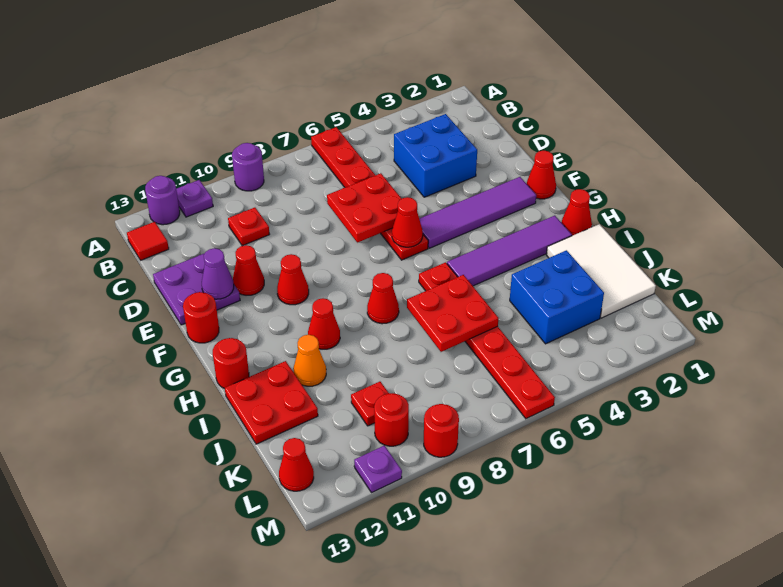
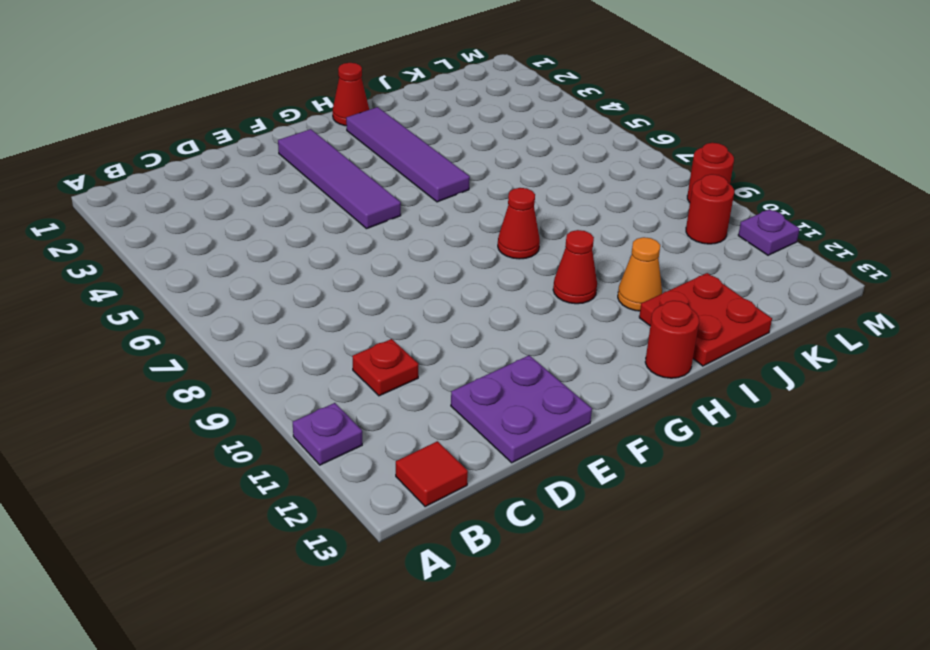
none -> red plate A6:F6 level 1
none -> purple round brick A9 level 1
none -> purple round brick A12 level 1
none -> blue brick C3:D4 level 1

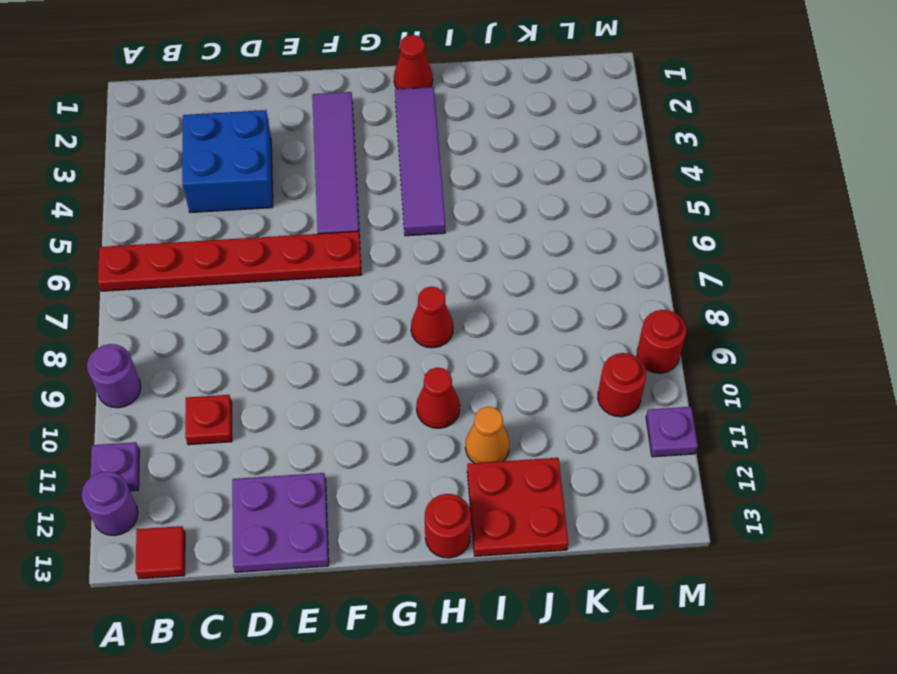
none -> red cone E11 level 1
none -> red cone F1 level 1
none -> red cone F10 level 1
none -> red round brick F13 level 1

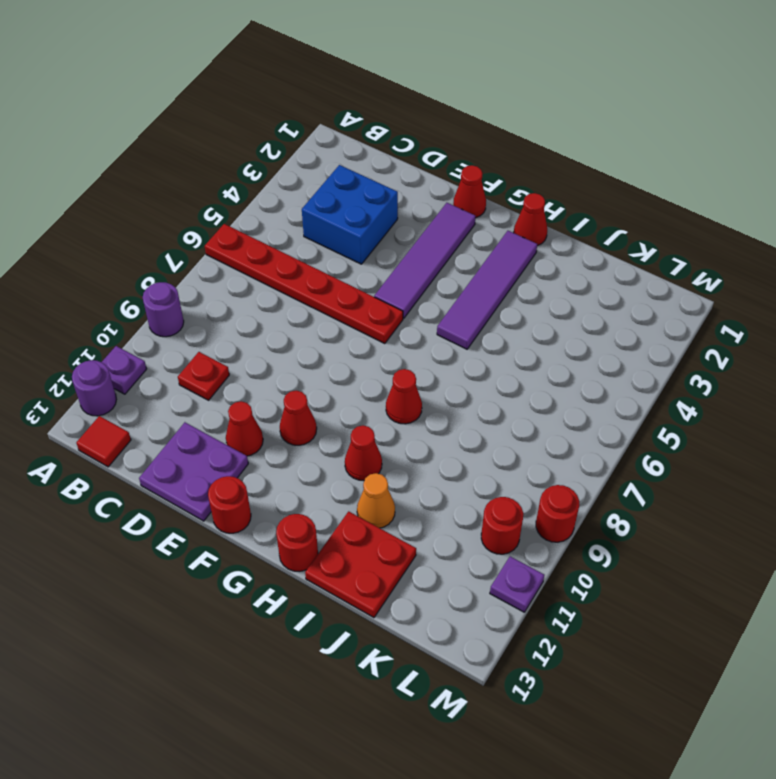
none -> red plate H6:M6 level 1
none -> white tile I1:K2 level 1
none -> blue brick J3:K4 level 1
none -> red plate K10 level 1

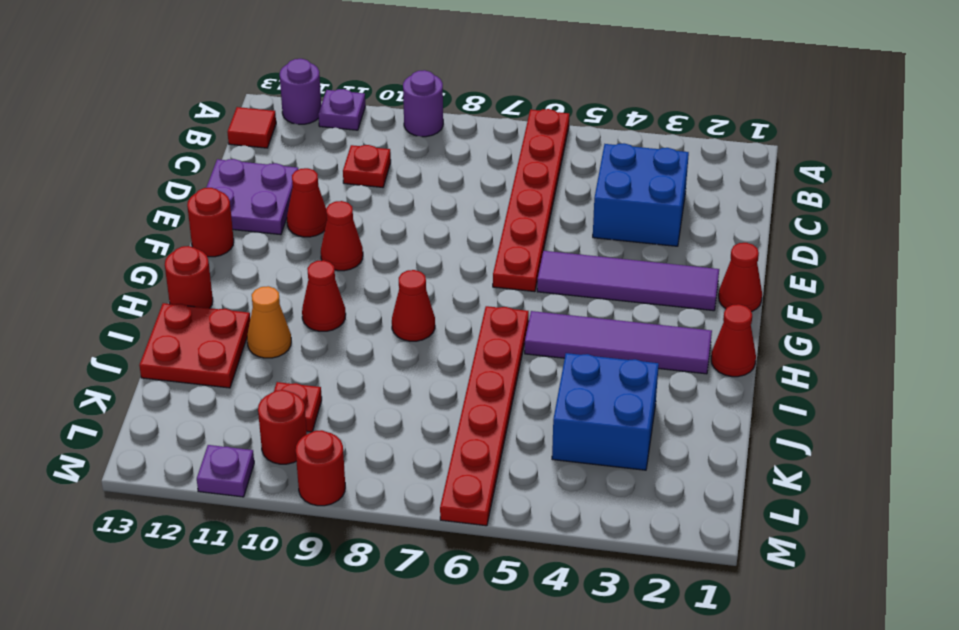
none -> white tile I1:K2 level 1
none -> red cone L13 level 1
none -> red plate D6:E7 level 2
none -> purple cone E12 level 2

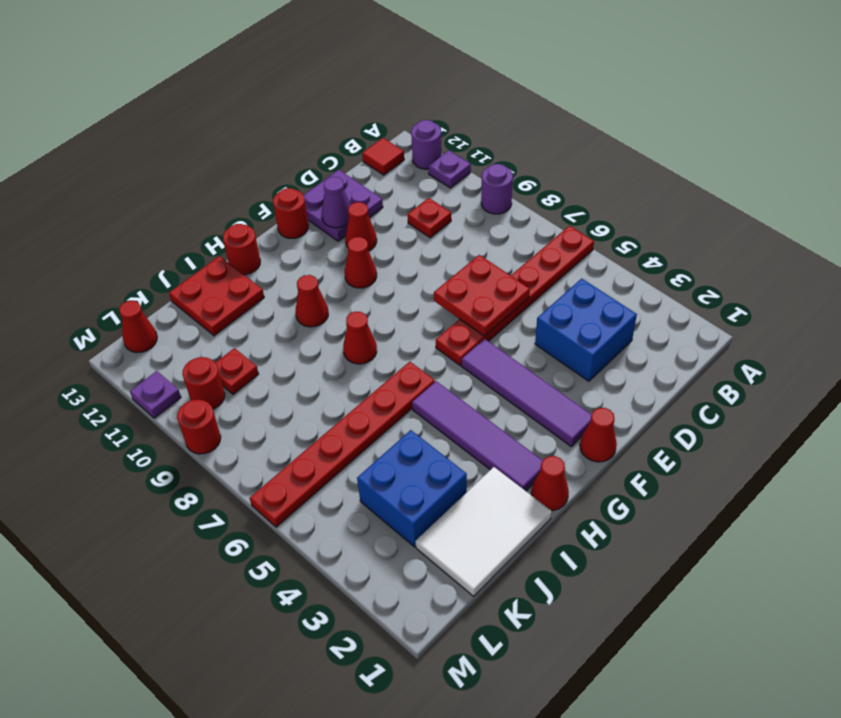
none -> orange cone I11 level 1
none -> red cone F6 level 2
none -> red plate I6:J7 level 2

